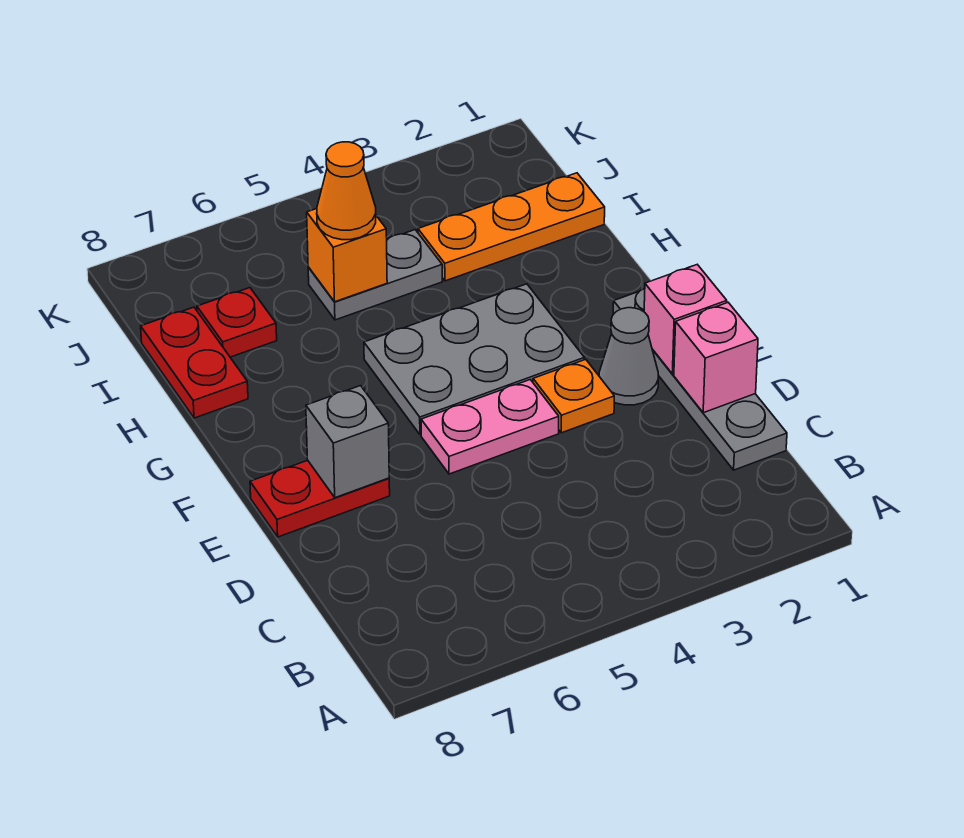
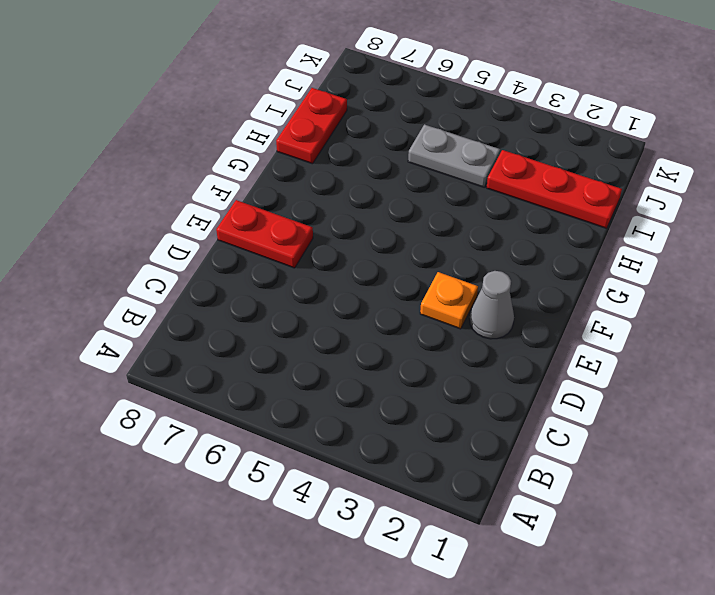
red plate I1:I3 level 1 -> orange plate I1:I3 level 1
none -> grey plate C1:F1 level 1
none -> pink plate E4:E5 level 1
none -> grey plate F3:G5 level 1

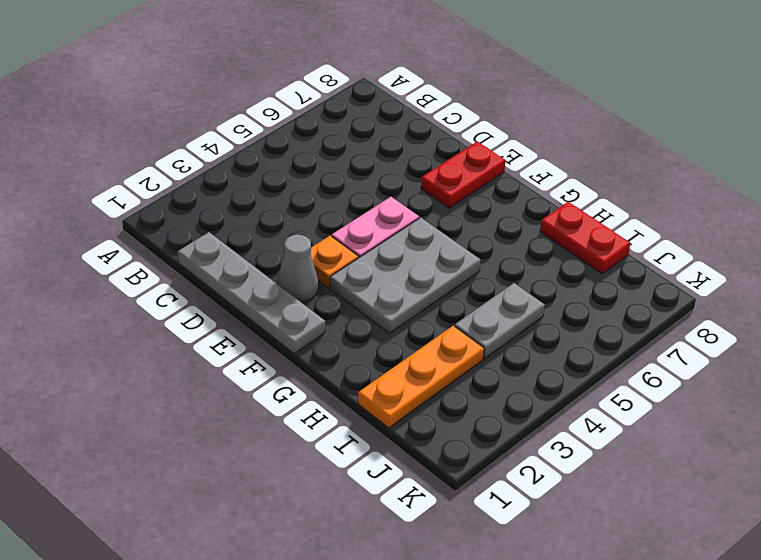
none -> red plate I7 level 1
none -> pink brick D1 level 2
none -> pink brick E1 level 2

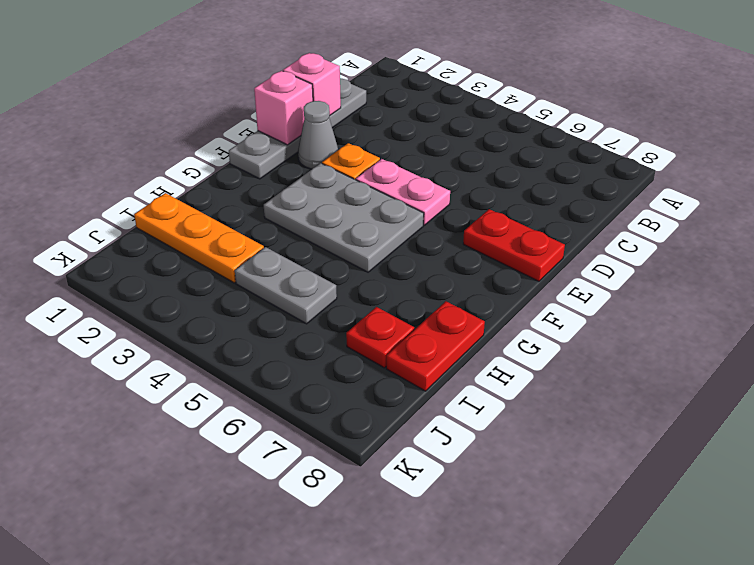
none -> grey brick E7 level 2
none -> orange brick I5 level 2
none -> orange cone I5 level 3

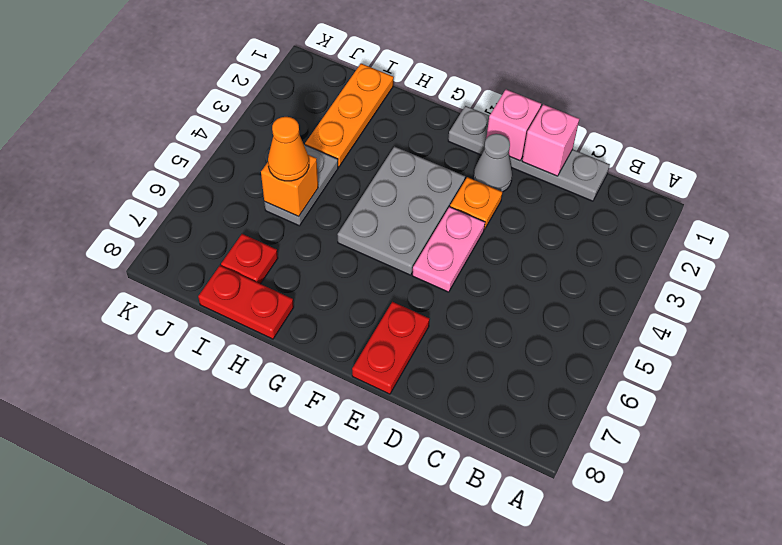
none -> grey brick E7 level 2

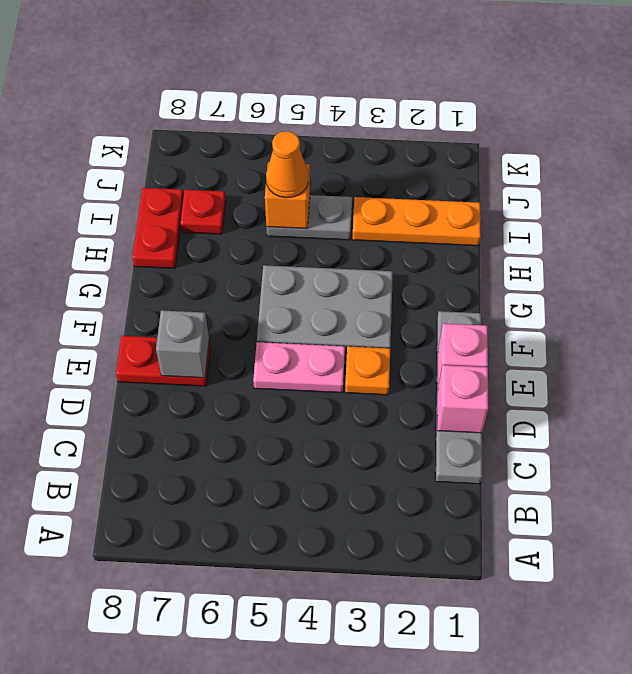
none -> grey cone E2 level 1

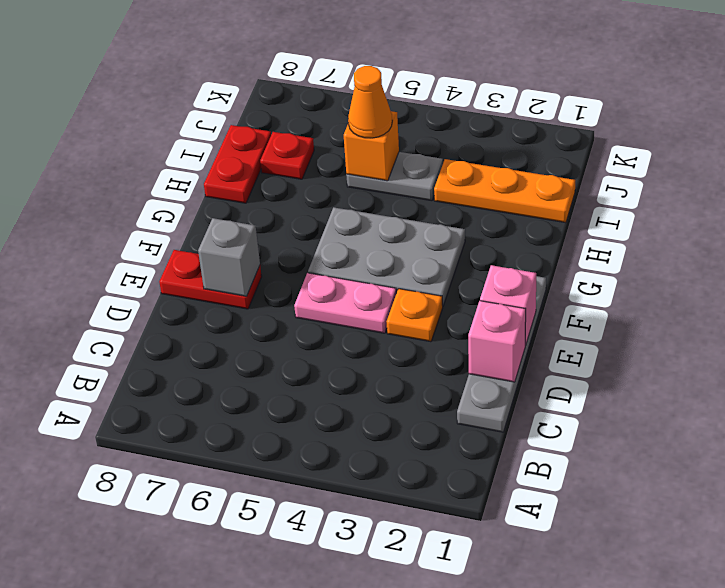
none -> grey cone E2 level 1

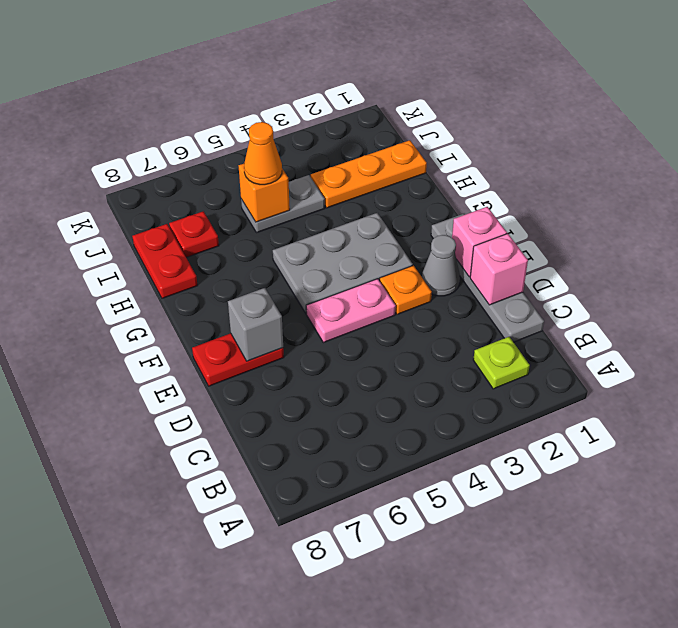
lime plate B2 level 1 -> none

